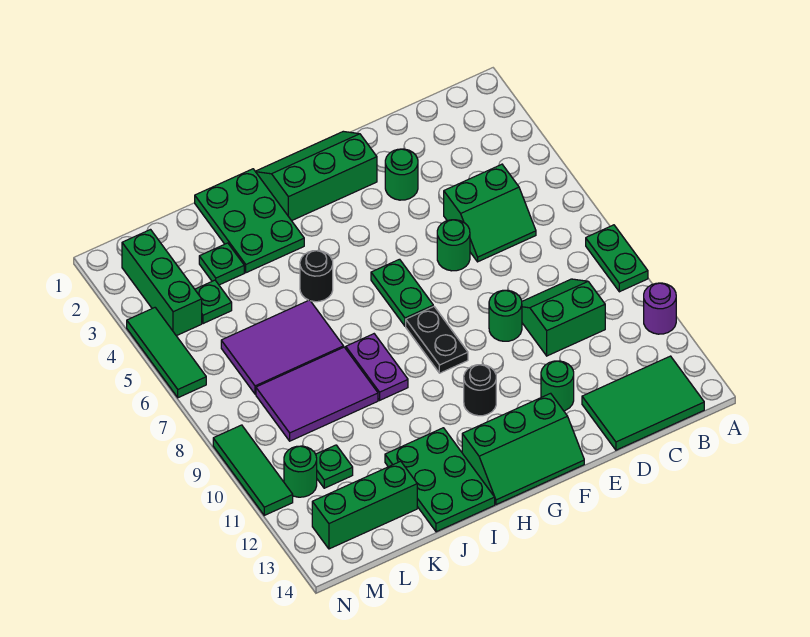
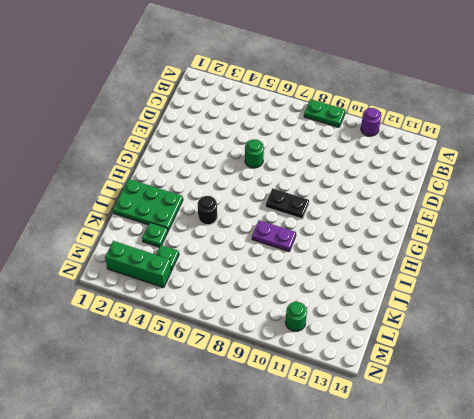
none -> green tile B13:D14 level 1
none -> green slope C5:D6 level 1 top 5
none -> green slope C9:D10 level 1 top 10

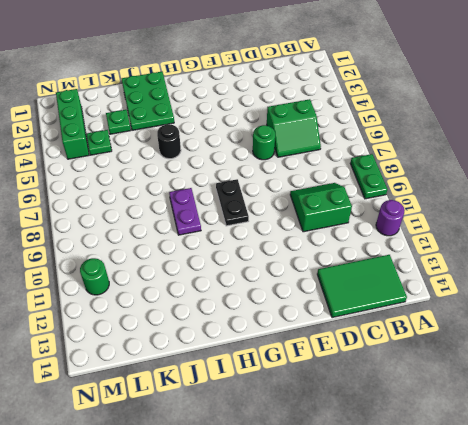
none -> green round brick E3 level 1
none -> green round brick E9 level 1
none -> green round brick E12 level 1

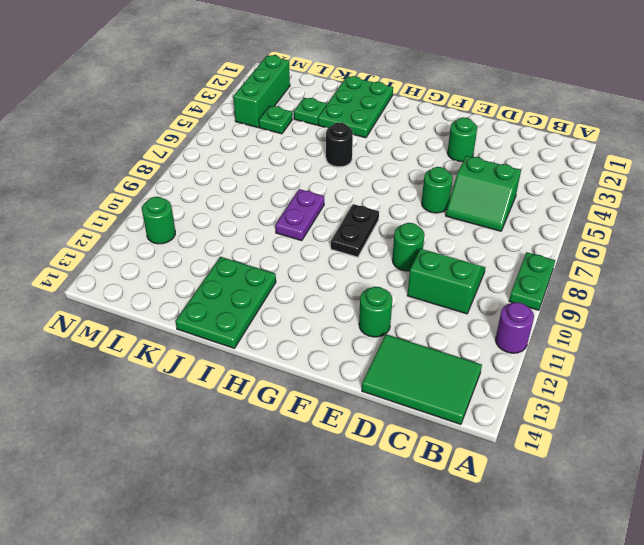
none -> green slope F1:H2 level 1 top 2
none -> green slope F13:H14 level 1 top 13
none -> green plate G6:G7 level 1

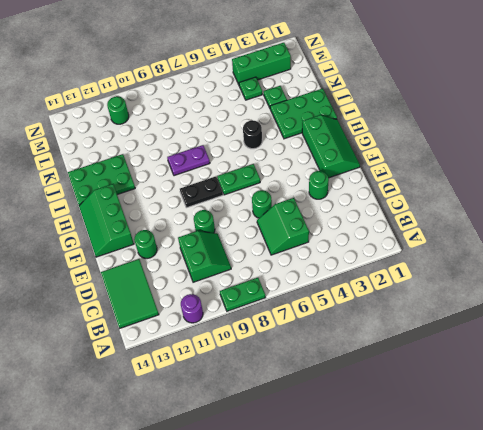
none -> black round brick G11 level 1
none -> purple tile J6:L7 level 1
none -> purple tile J8:L9 level 1

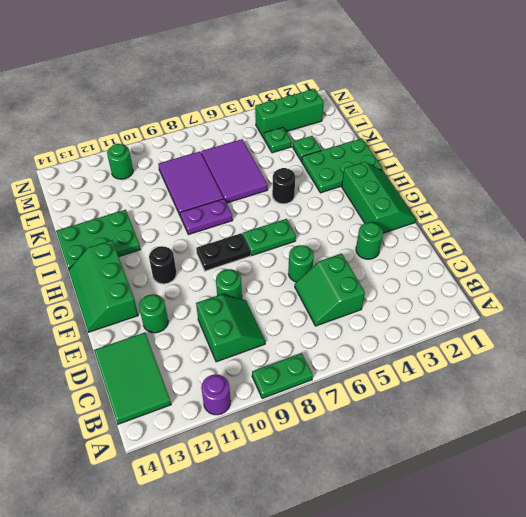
none -> green brick K13:M13 level 1
none -> green plate L11 level 1
none -> green tile N4:N6 level 1

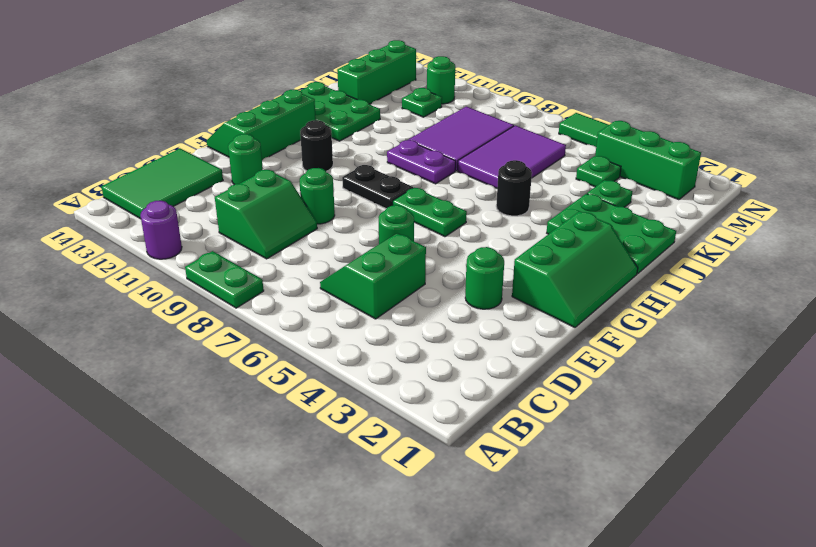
none -> green tile N9:N11 level 1

